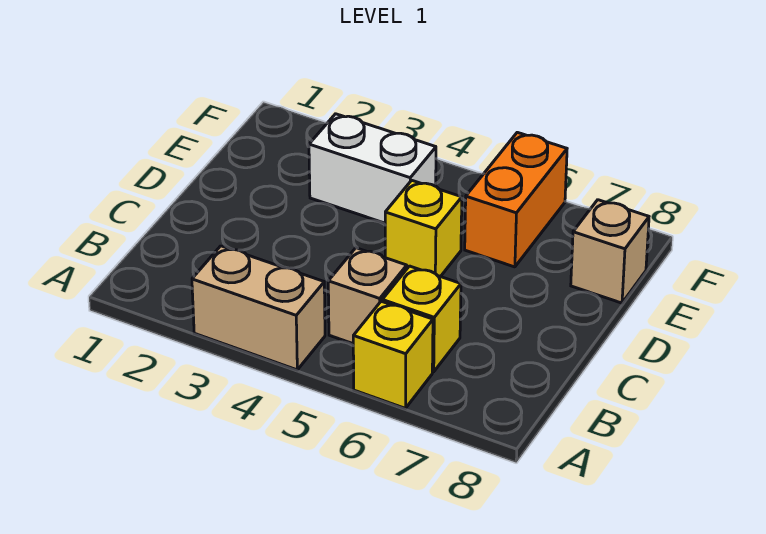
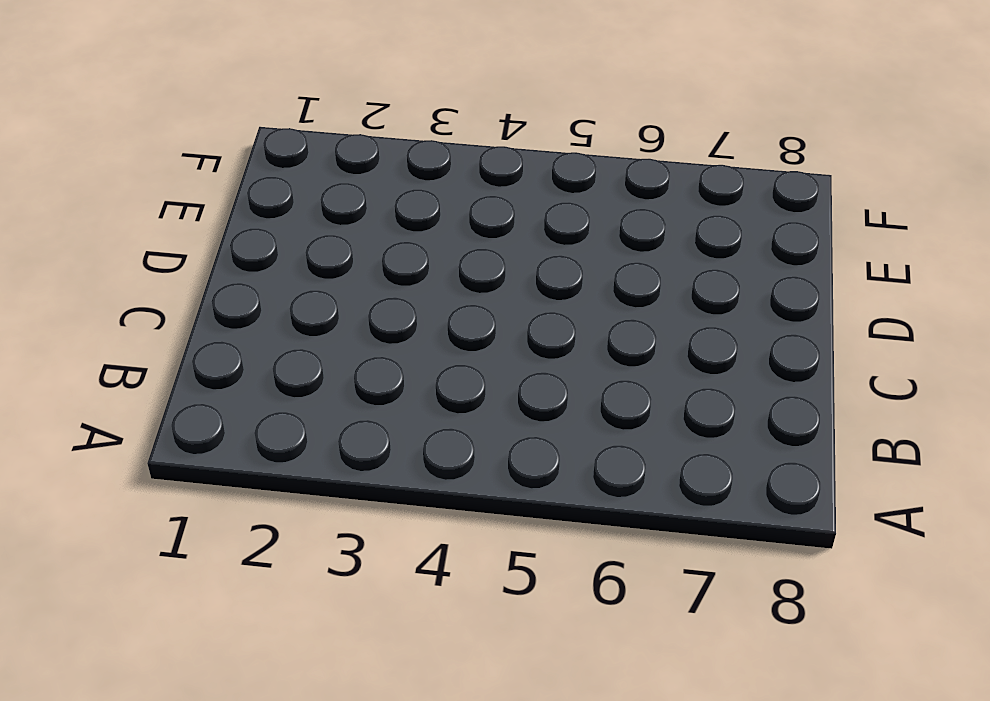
none -> tan brick A3:A4 level 1
none -> yellow brick A6 level 1

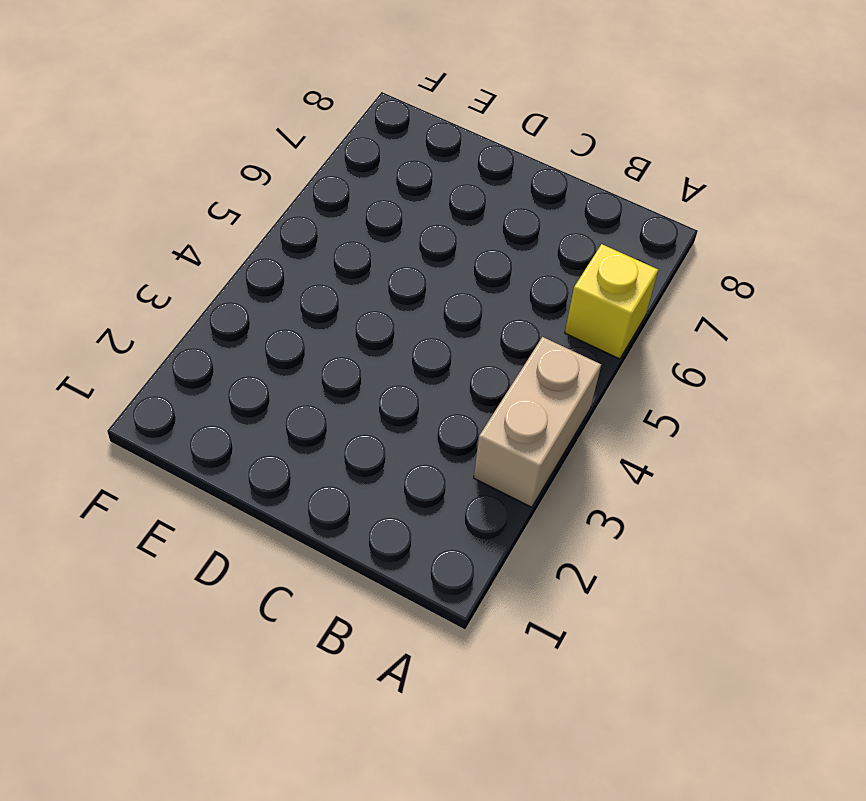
none -> tan brick B5 level 1
none -> yellow brick B6 level 1

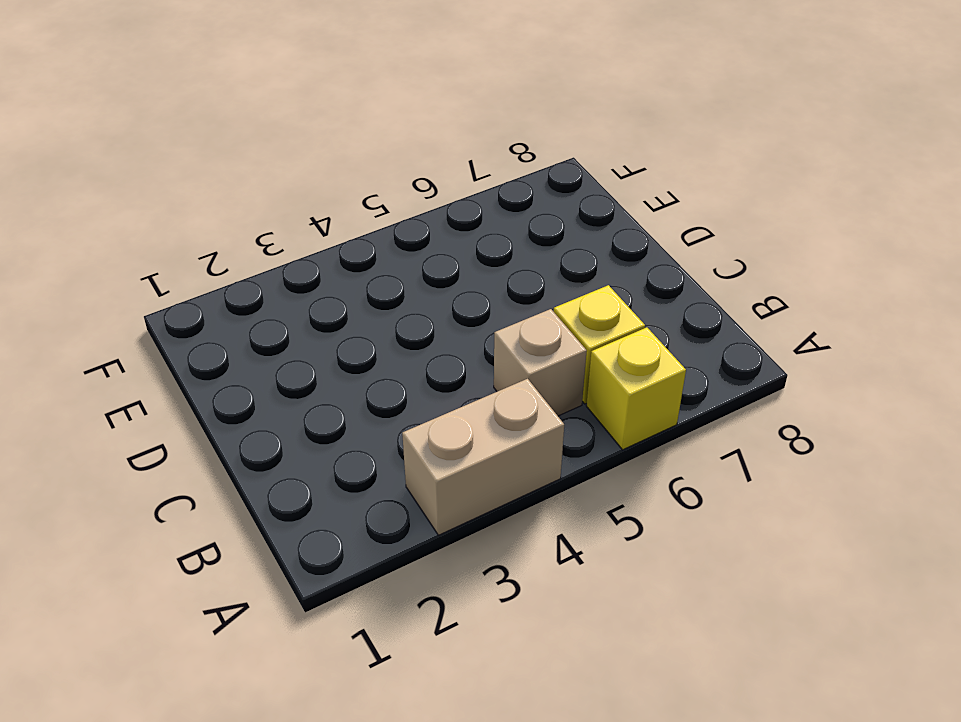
none -> yellow brick D5 level 1
none -> white brick E3:E4 level 1

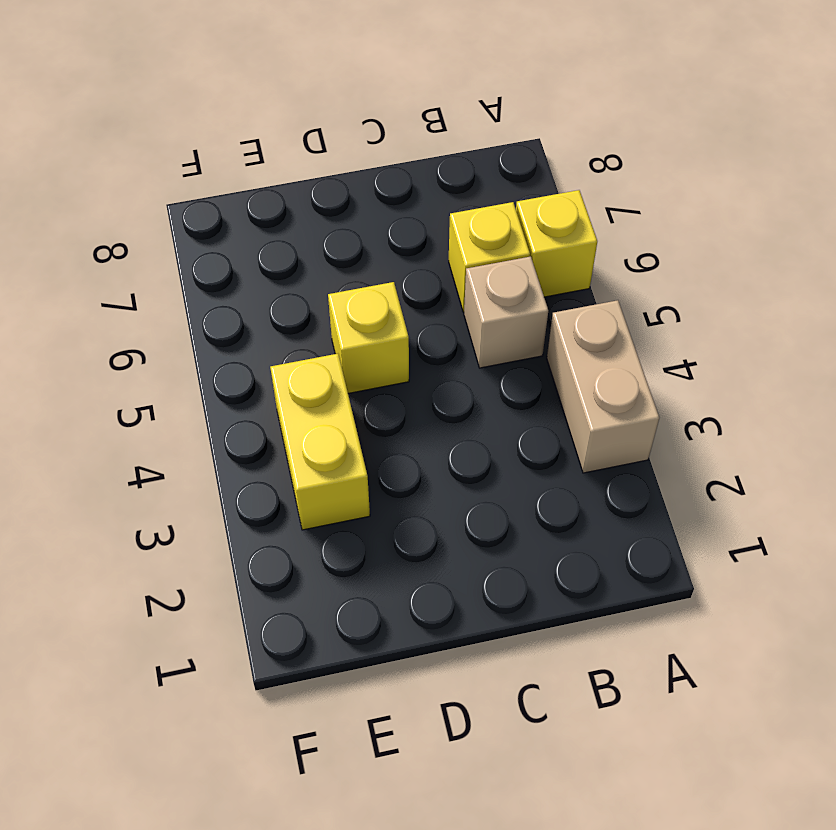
yellow brick E3:E4 level 1 -> white brick E3:E4 level 1
none -> orange brick E6:F6 level 1
none -> tan brick E8 level 1

